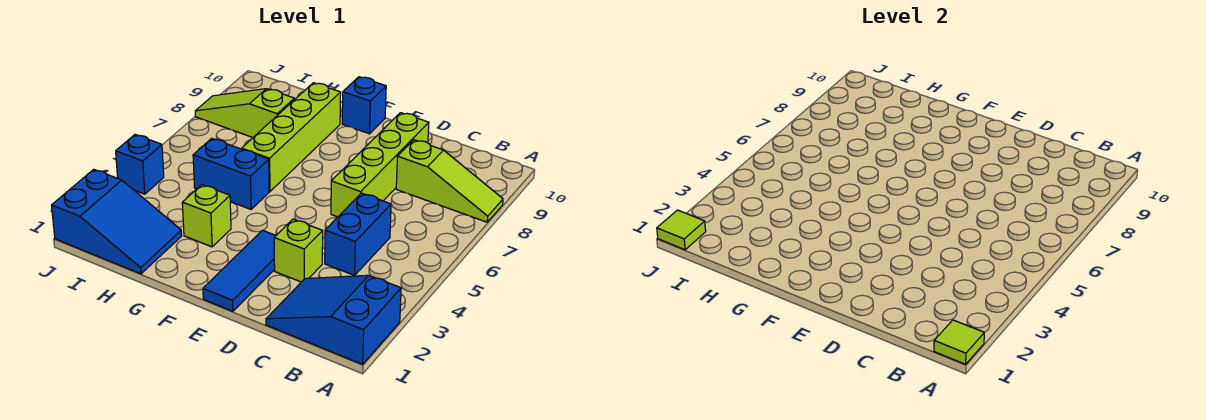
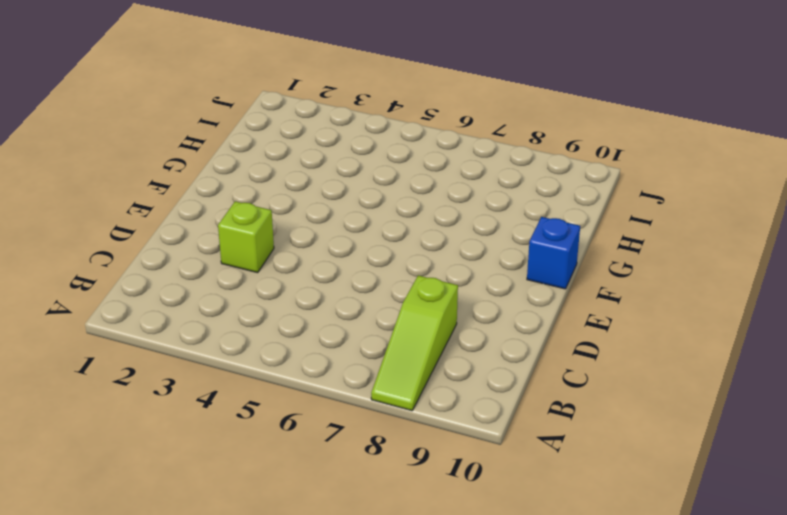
none -> blue slope A1:C2 level 1 top A
none -> blue brick C4:C5 level 1
none -> lime brick D6:D9 level 1

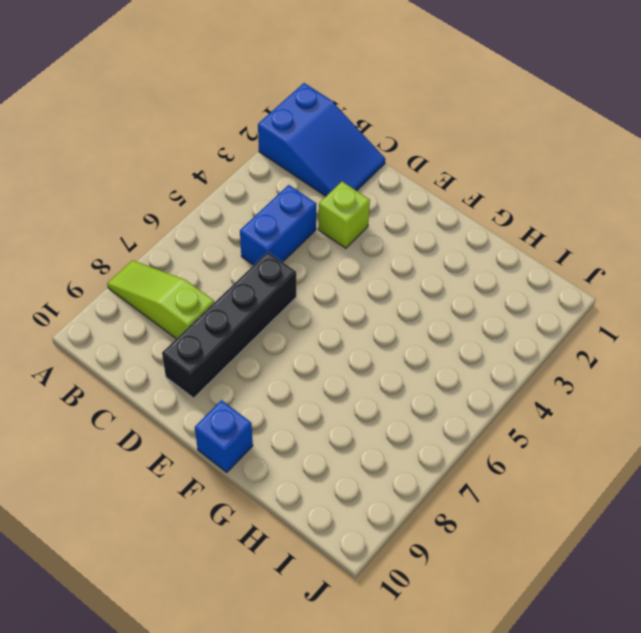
black brick D6:D9 level 1 -> lime brick D6:D9 level 1
none -> blue tile E1:E3 level 1
none -> lime brick G3 level 1
none -> blue brick G5:H5 level 1

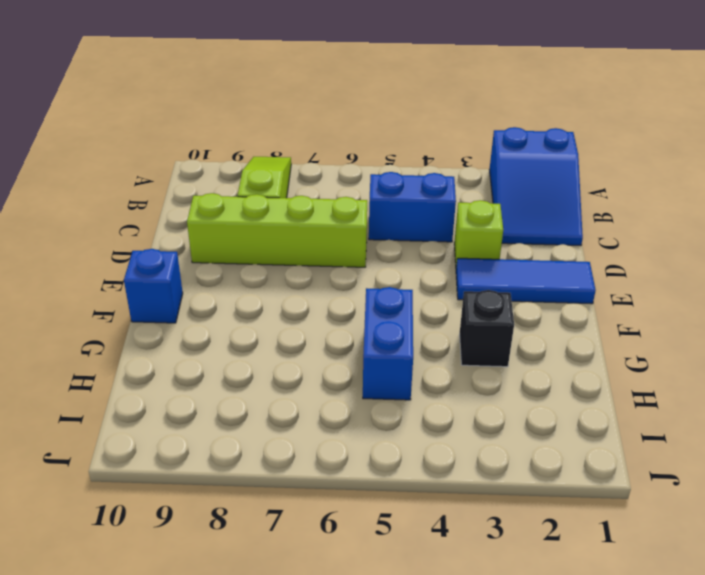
black brick G3 level 1 -> lime brick G3 level 1
none -> lime brick G6:G9 level 1
none -> blue slope H1:J2 level 1 top J
none -> lime slope H8:J8 level 1 top H

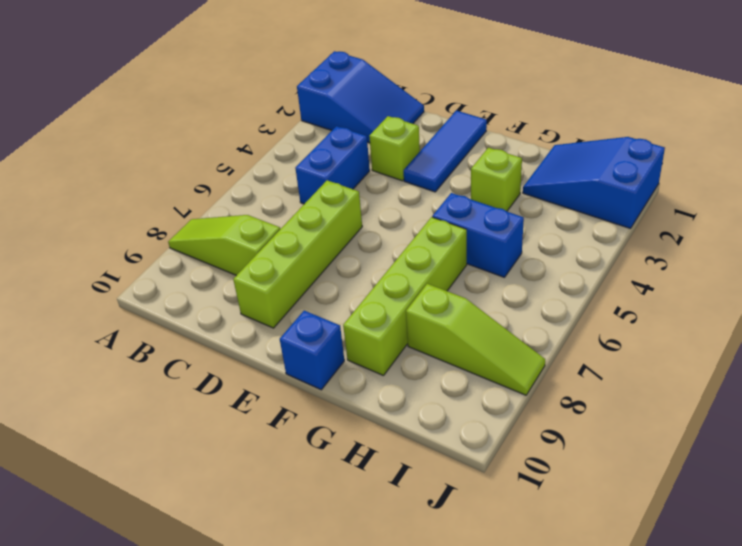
none -> blue brick J4 level 1
none -> lime tile A1 level 2
none -> lime tile J1 level 2

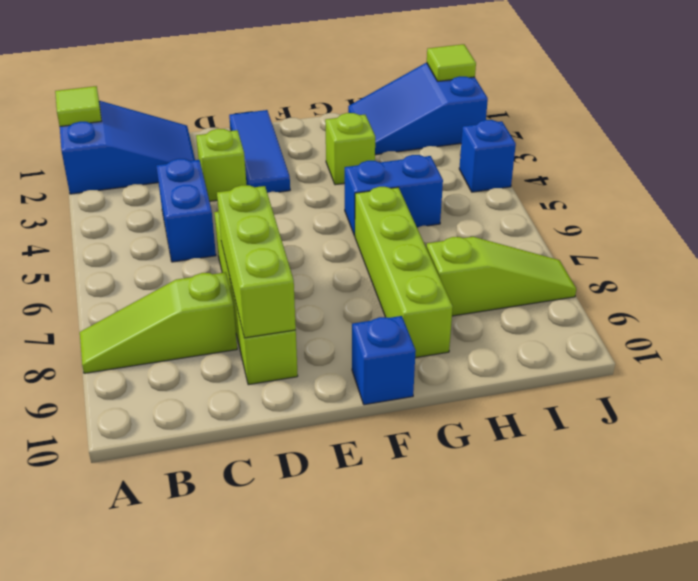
lime brick D7:D9 level 2 -> none

